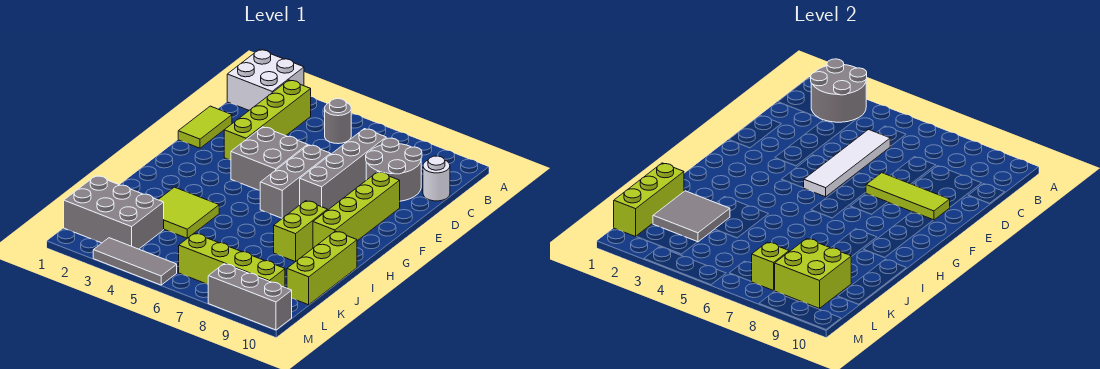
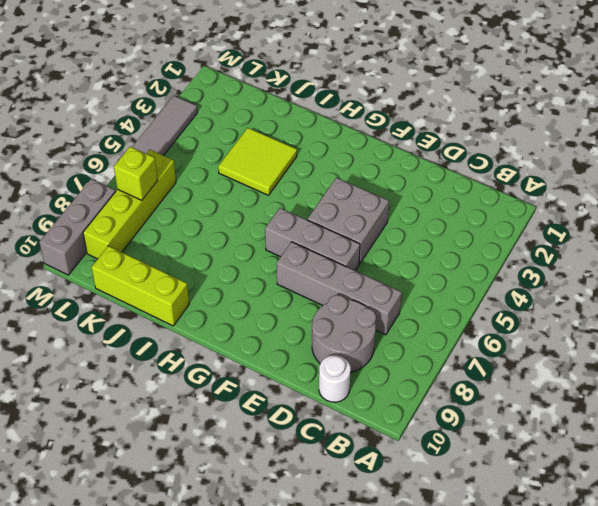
none -> white brick A1:B2 level 1
none -> lime brick B3:E3 level 1
none -> grey round brick B5 level 1

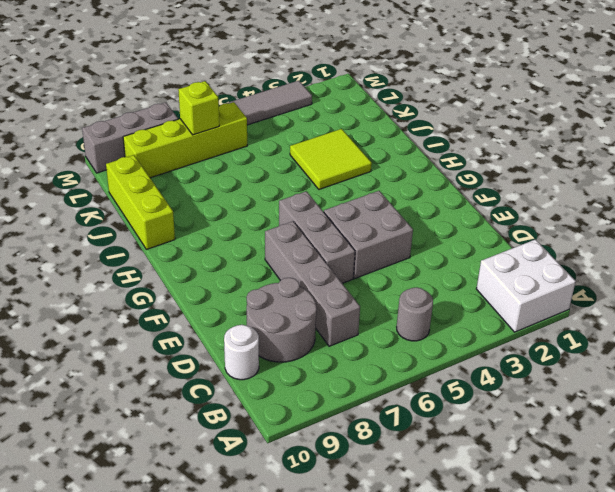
none -> lime brick B3:E3 level 1
none -> lime tile D1:E1 level 1
none -> lime brick E9:H9 level 1

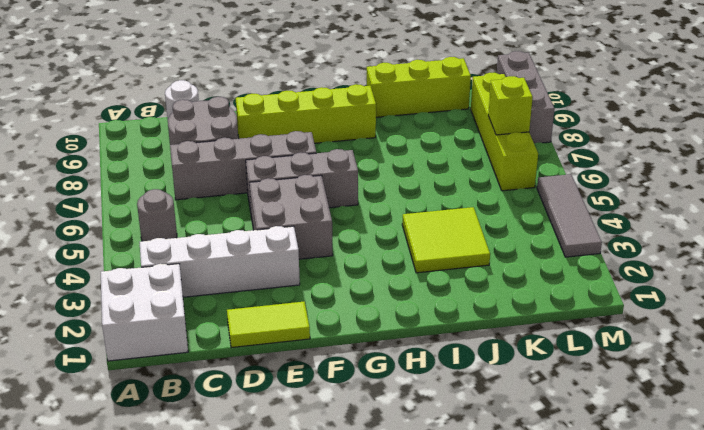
white brick B3:E3 level 1 -> lime brick B3:E3 level 1
none -> lime brick H8:I8 level 1
none -> grey brick K1:L3 level 1
none -> grey round brick A2:B3 level 2

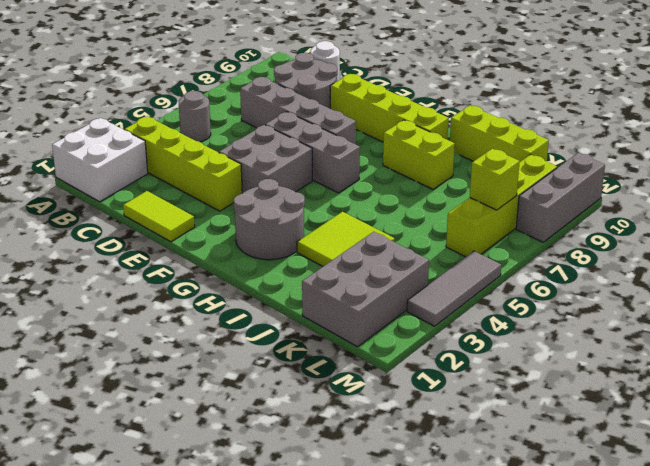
grey round brick G2:H3 level 1 -> grey round brick A2:B3 level 2
none -> white tile C5:F5 level 2
none -> lime tile E7:E9 level 2
none -> lime brick J1:L1 level 2

